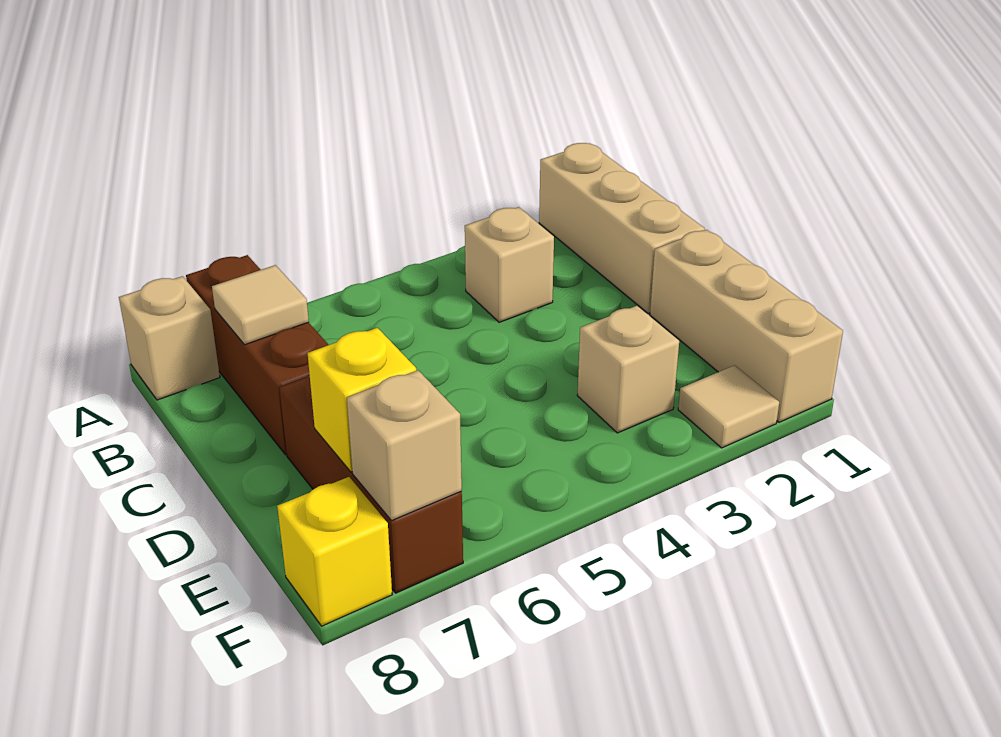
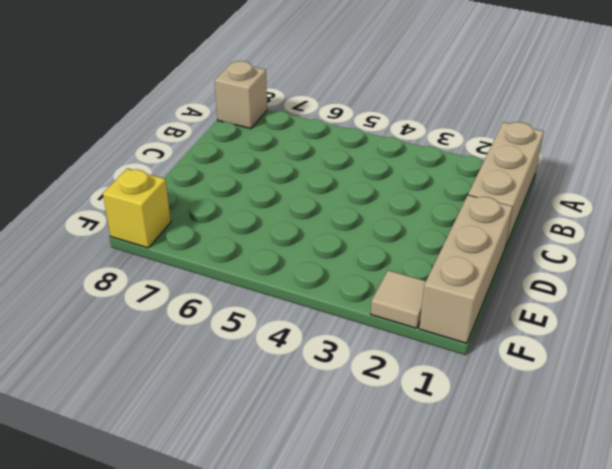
none -> brown brick A7:C7 level 1
none -> tan brick B3 level 1
none -> brown brick D7:F7 level 1

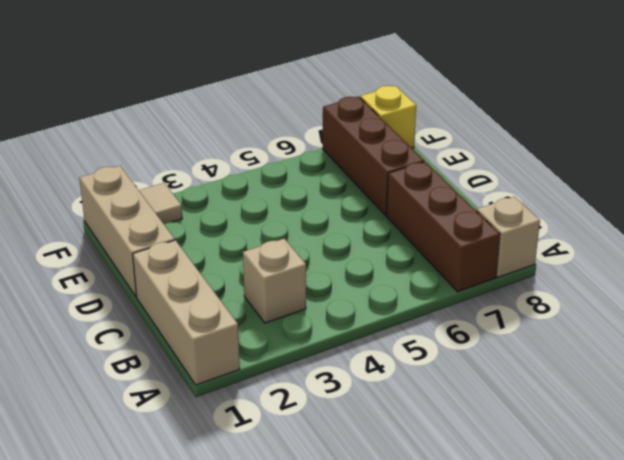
none -> tan brick E3 level 1
none -> tan tile B7 level 2
none -> yellow brick E7 level 2

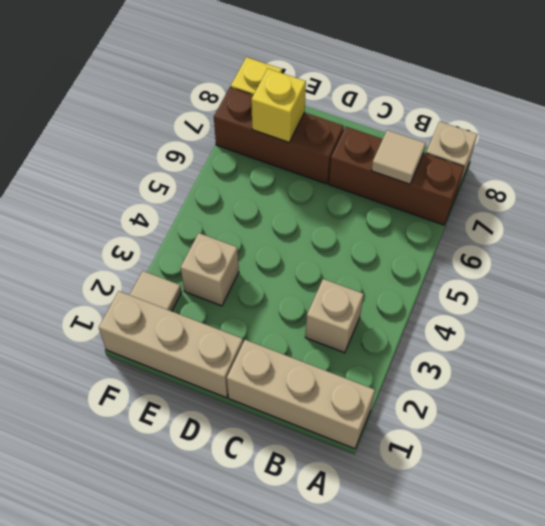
none -> tan brick F7 level 2

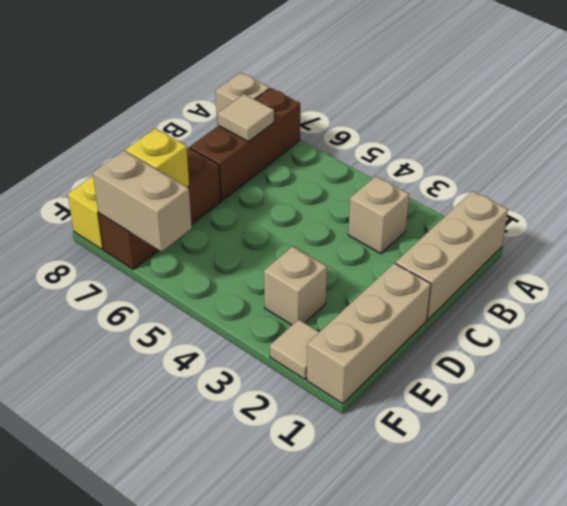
tan brick F6:F7 level 2 -> tan brick F7 level 2

